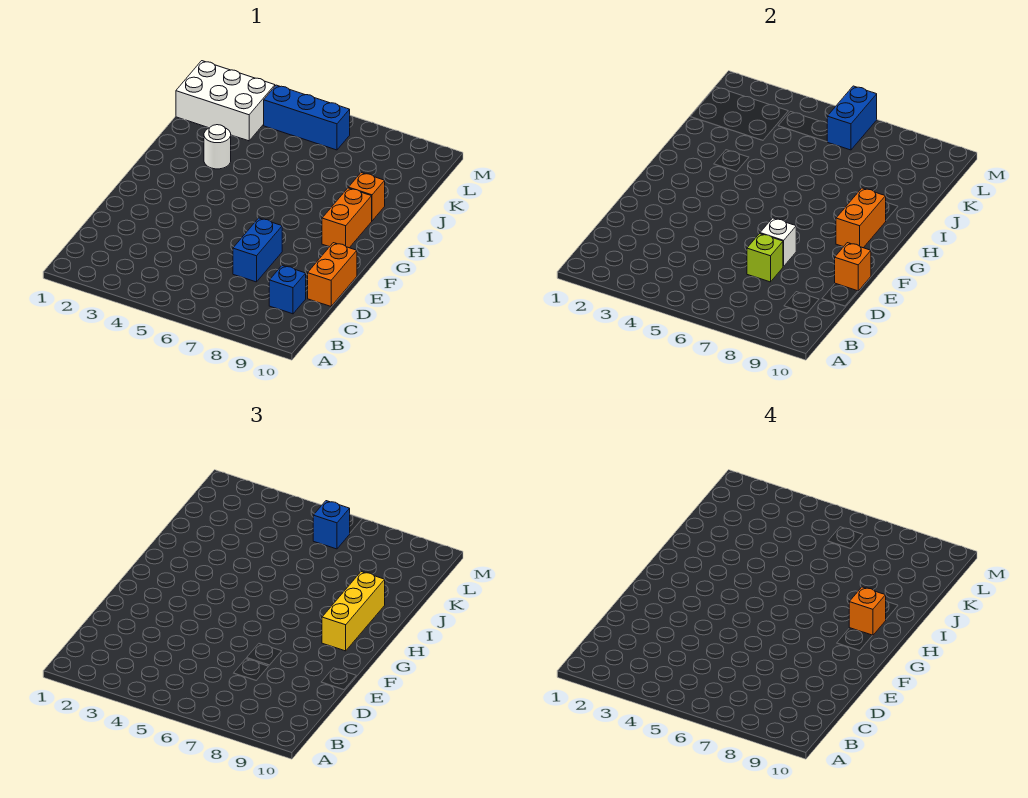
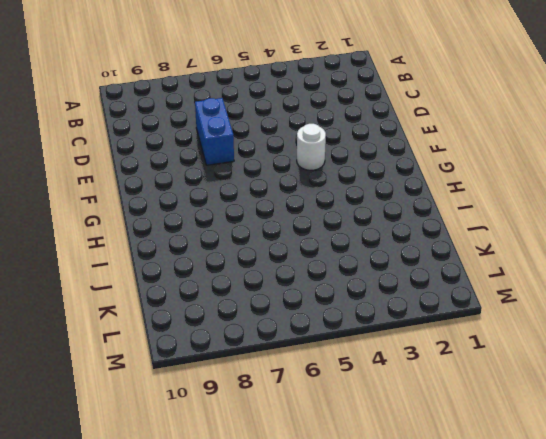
white round brick F4 level 1 -> white round brick I3 level 1
none -> blue brick C9 level 1
none -> orange brick D10:E10 level 1
none -> orange brick G9:H9 level 1

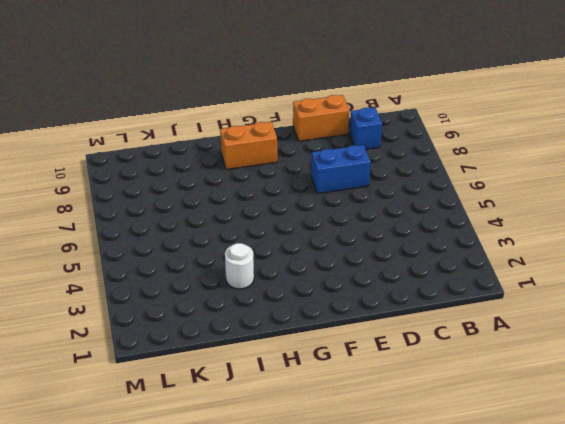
none -> orange brick I9 level 1
none -> white brick K1:L3 level 1
none -> blue brick L4:L6 level 1

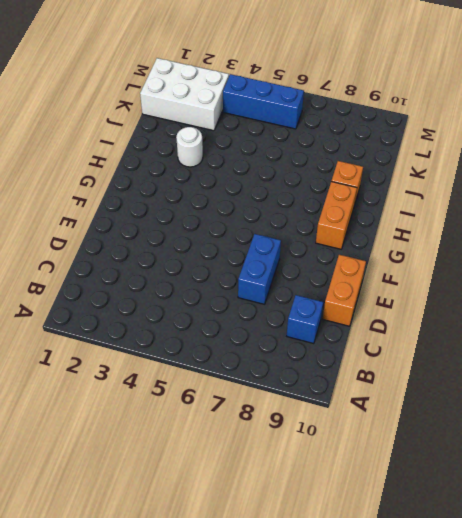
none -> lime brick D7 level 2
none -> white brick E7 level 2
none -> orange brick E10 level 2

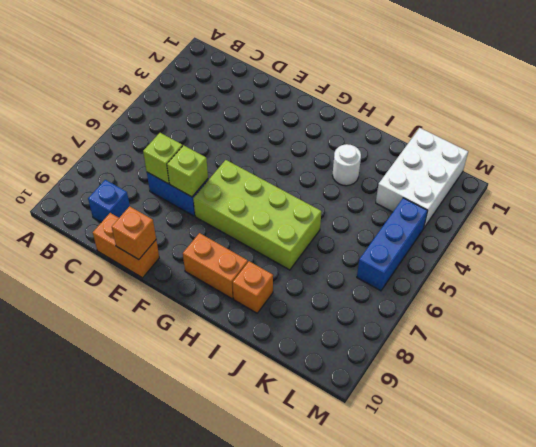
lime brick E7 level 2 -> white brick E7 level 2
lime brick F6:I7 level 1 -> none
none -> orange brick G9:H9 level 2
none -> blue brick L6:M6 level 2
none -> yellow brick G9:I9 level 3

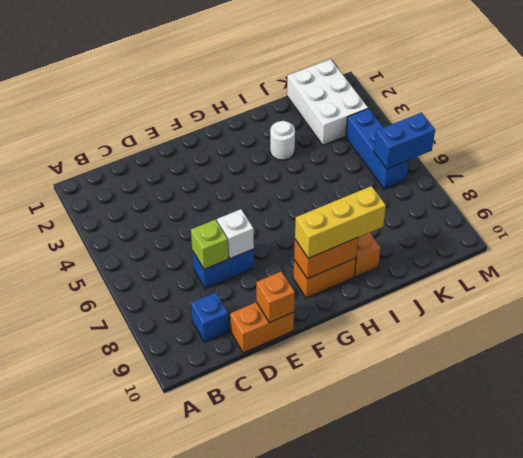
none -> blue brick L6 level 3
none -> orange brick H9 level 4

